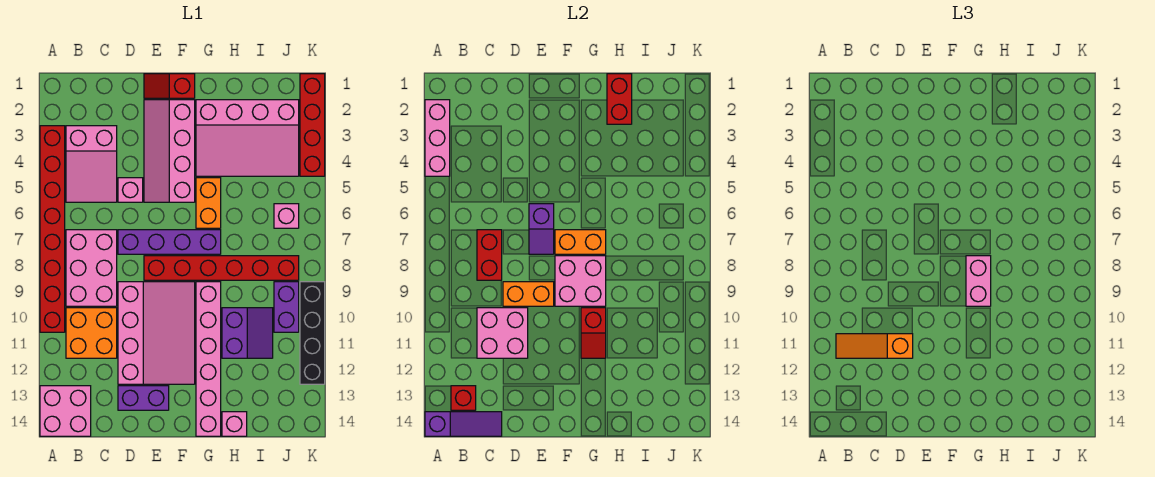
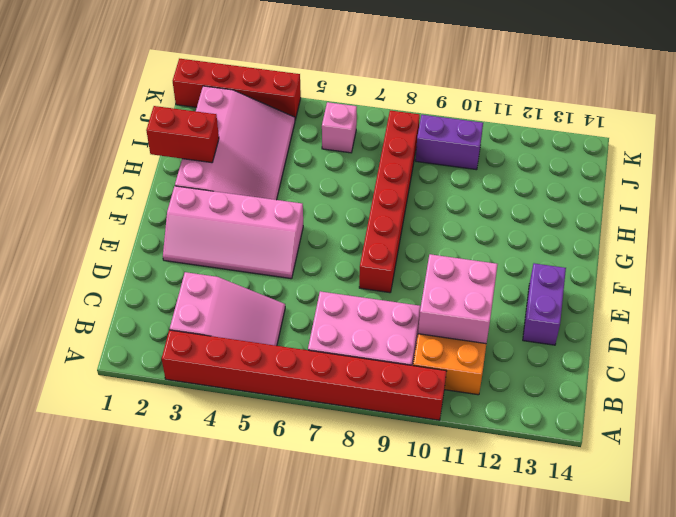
none -> pink brick A13:B14 level 1
none -> pink brick D5 level 1
none -> purple brick D7:G7 level 1
none -> pink slope D9:F12 level 1 top D

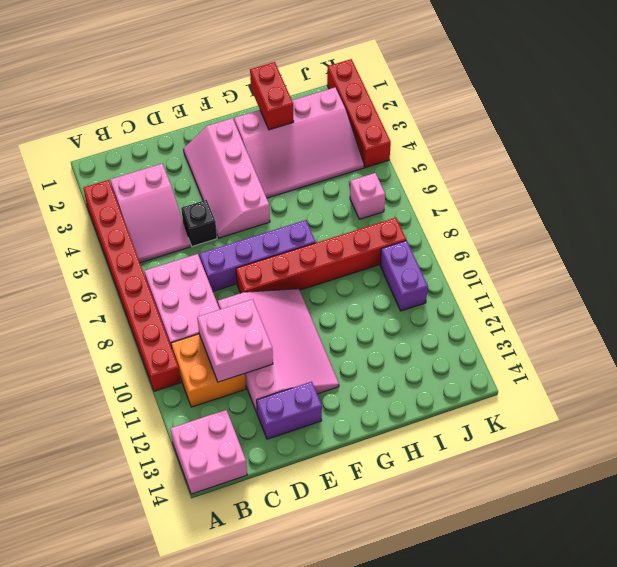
black brick D5 level 1 -> pink brick D5 level 1
none -> red slope E1:F1 level 1 top F
none -> orange brick G5:G6 level 1
none -> pink brick G9:G14 level 1
none -> purple slope H10:I11 level 1 top H

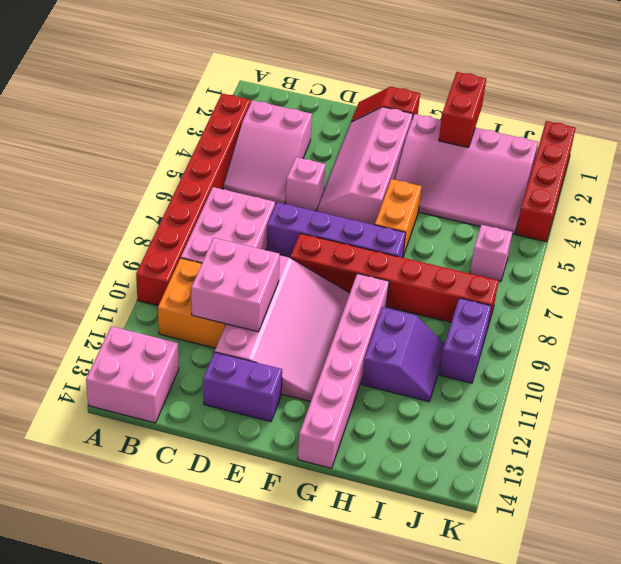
none -> pink brick H14 level 1
none -> black brick K9:K12 level 1
none -> pink brick A2:A4 level 2
none -> purple slope A14:C14 level 2 top A

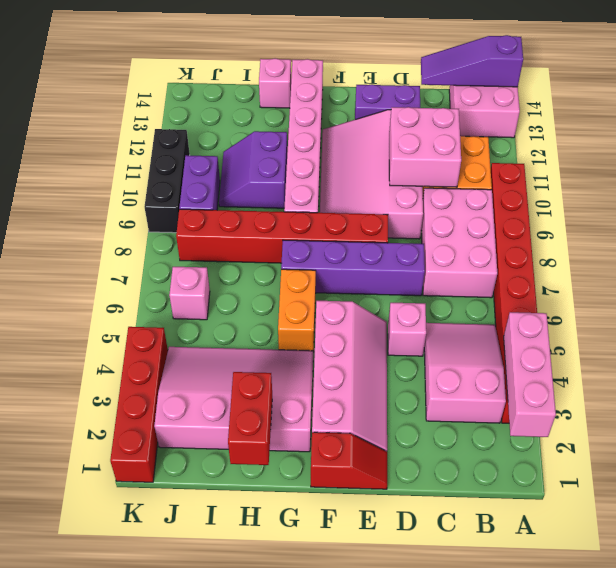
black brick K9:K11 level 1 -> black brick K9:K12 level 1
none -> red brick B13 level 2
none -> red brick C7:C8 level 2
none -> orange brick D9:E9 level 2
none -> purple slope E6:E7 level 2 top 6

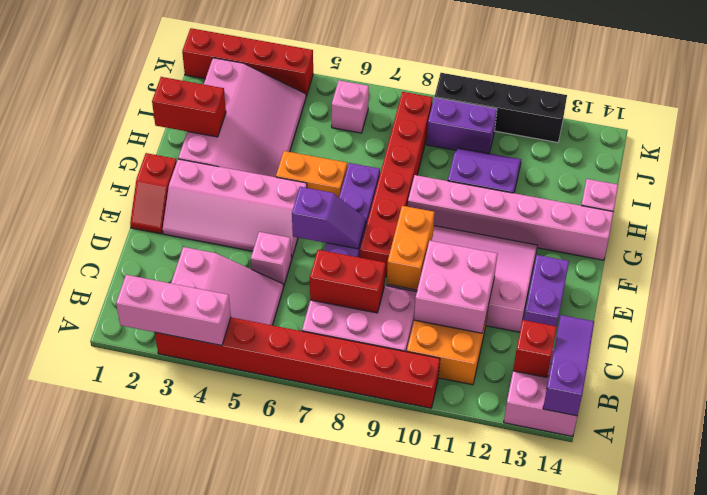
none -> orange brick F7:G7 level 2
none -> pink brick F8:G9 level 2
none -> red slope G10:G11 level 2 top 10
none -> orange slope B11:D11 level 3 top D

